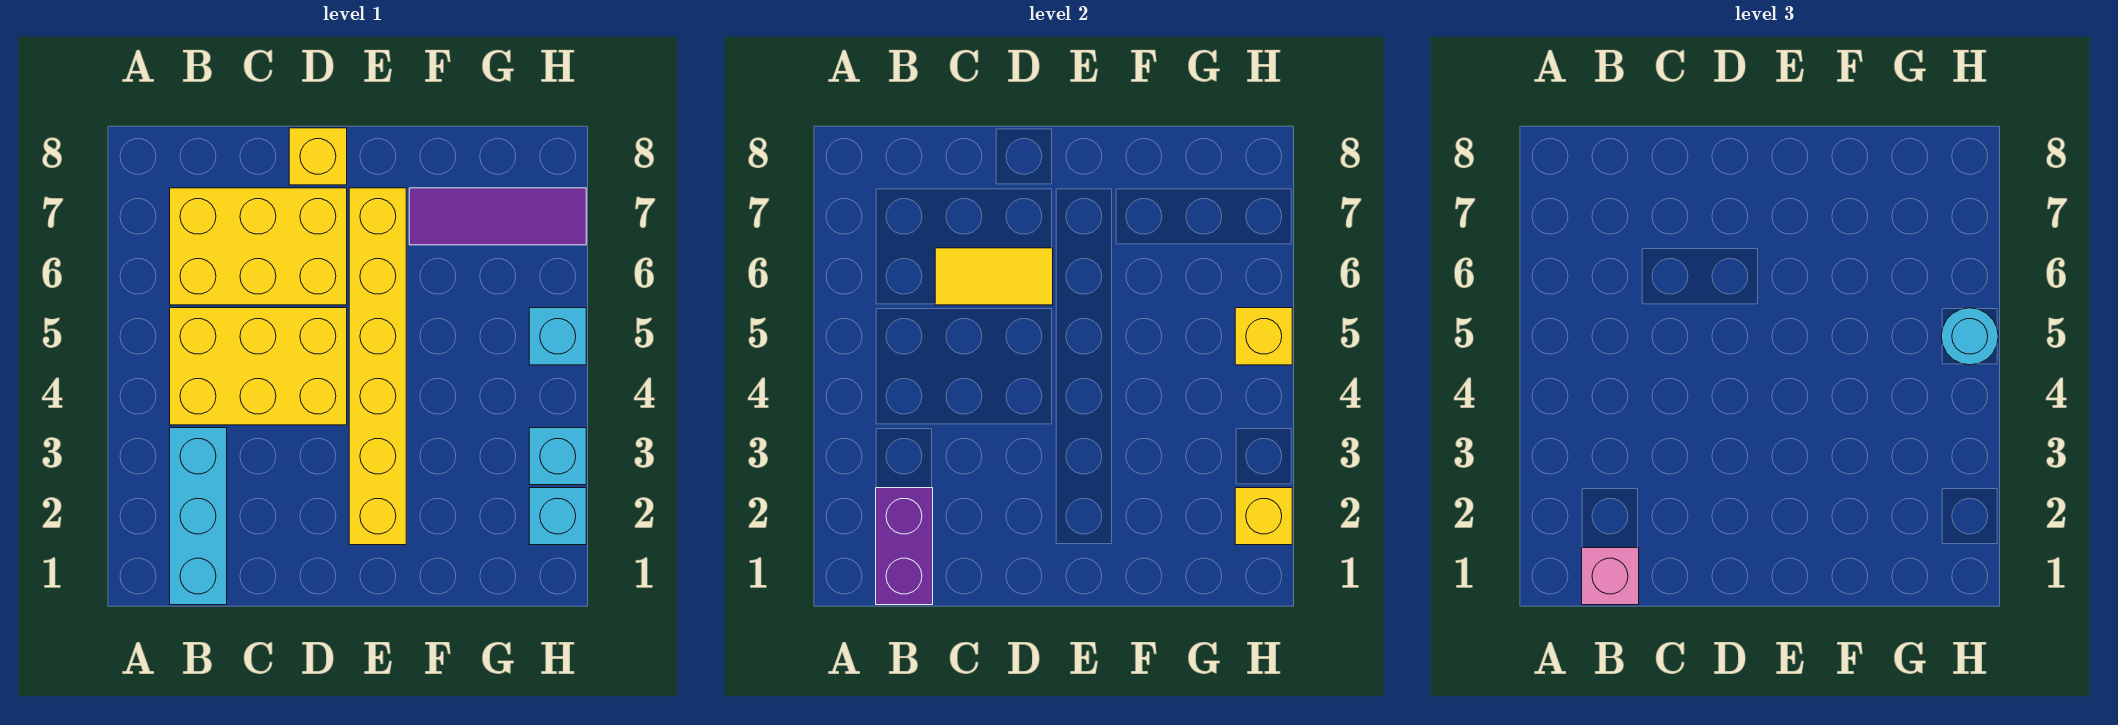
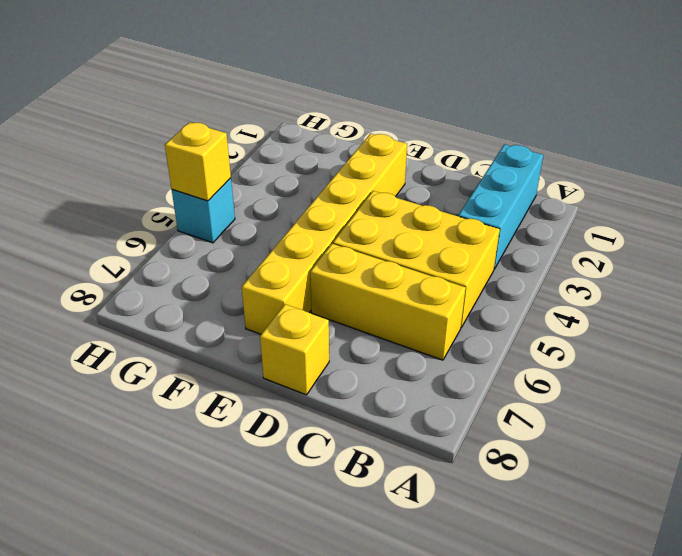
yellow brick B6:D6 level 1 -> yellow brick B6:D7 level 1
none -> purple tile F7:H7 level 1
none -> cyan brick H2 level 1
none -> cyan brick H3 level 1

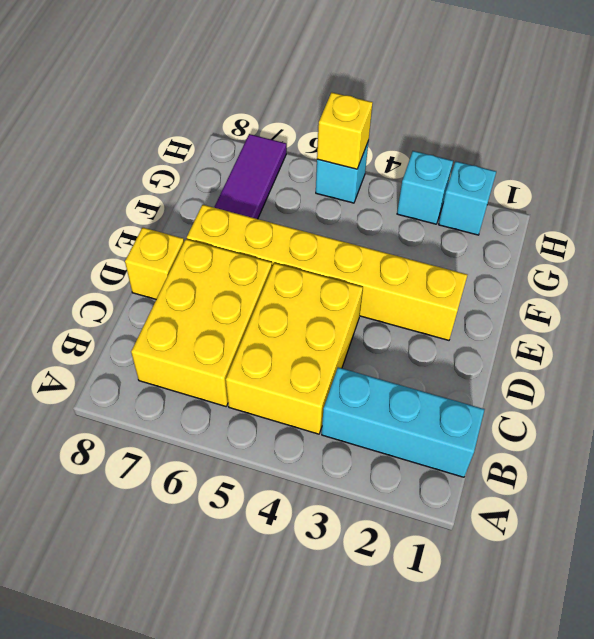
none -> purple brick B1:B2 level 2
none -> yellow tile C6:D6 level 2
none -> yellow brick H2 level 2

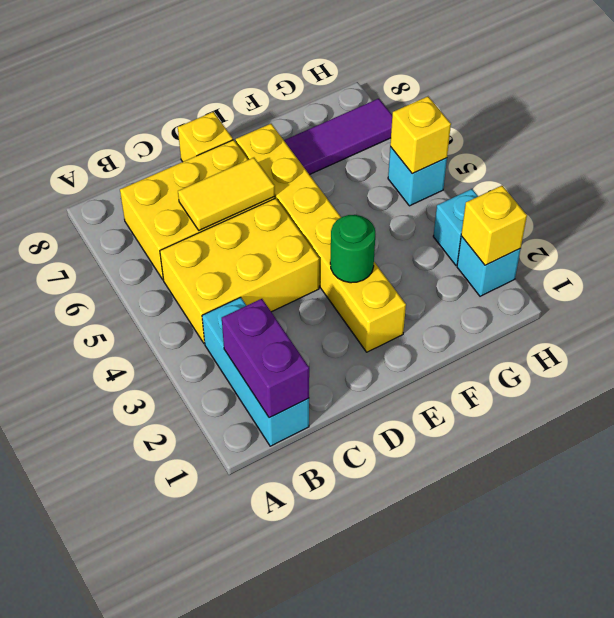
green round brick E3 level 2 -> none
none -> pink brick B1 level 3
none -> cyan round brick H5 level 3

